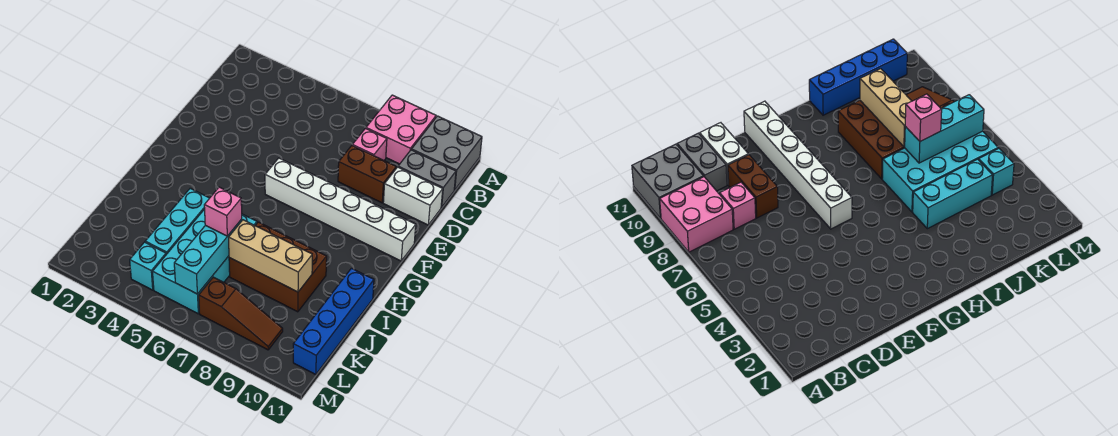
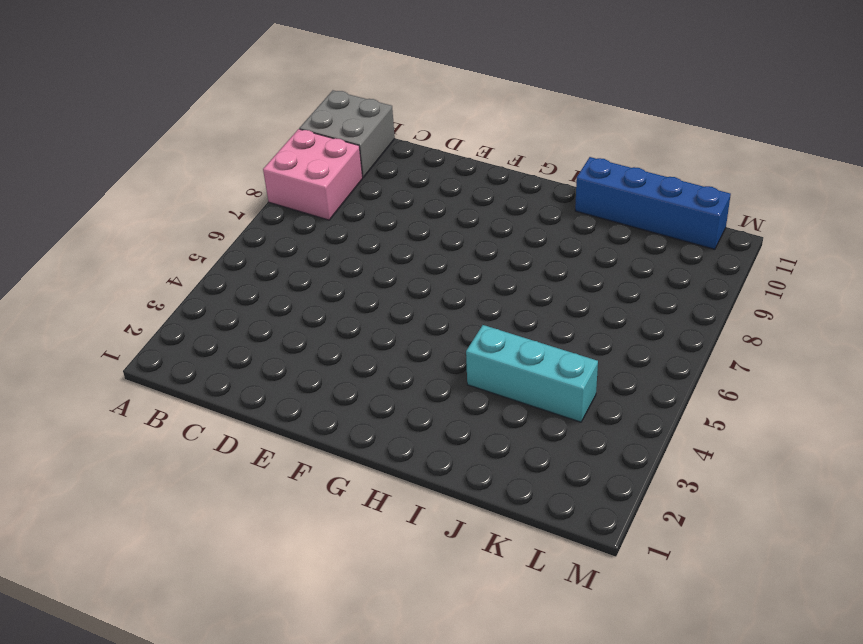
none -> pink brick C8 level 1
none -> grey brick C10:C11 level 1
none -> brown brick D8:D9 level 1

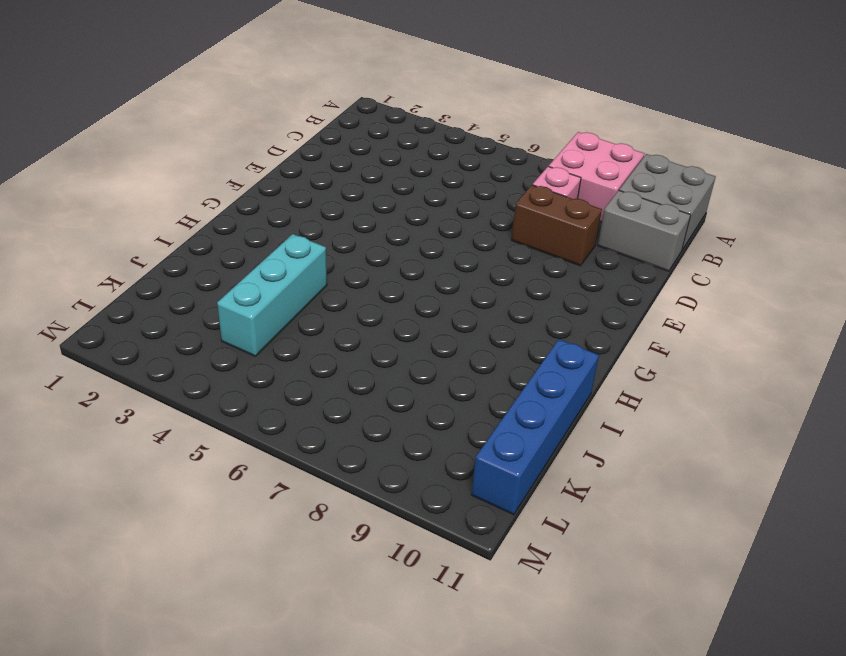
none -> white brick D10:D11 level 1
none -> white brick F6:F11 level 1
none -> cyan brick I5:L6 level 1

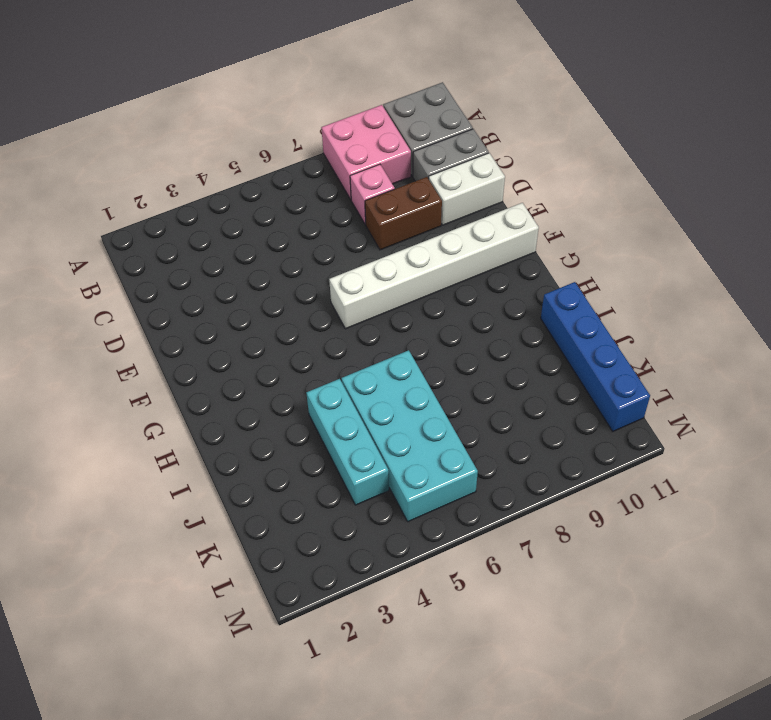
none -> brown brick I7:J9 level 1
none -> cyan brick L4 level 1
none -> brown slope L7:L9 level 1 top 7

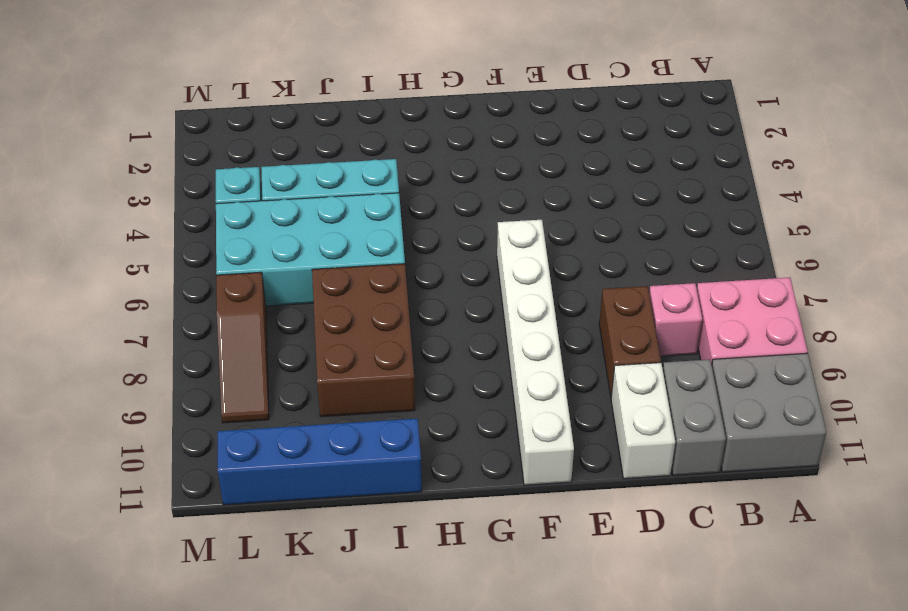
none -> cyan brick J6:L6 level 2
none -> tan brick J7:J9 level 2
none -> pink brick J6 level 3

